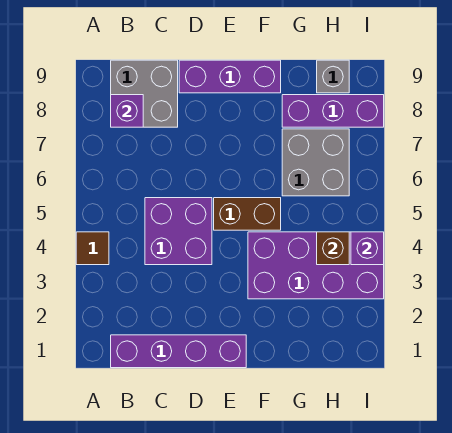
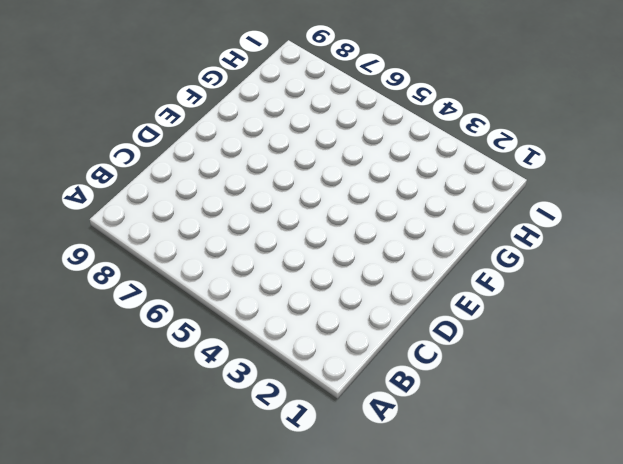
none -> brown tile A4 level 1
none -> purple brick B1:E1 level 1
none -> grey brick B8:C9 level 1

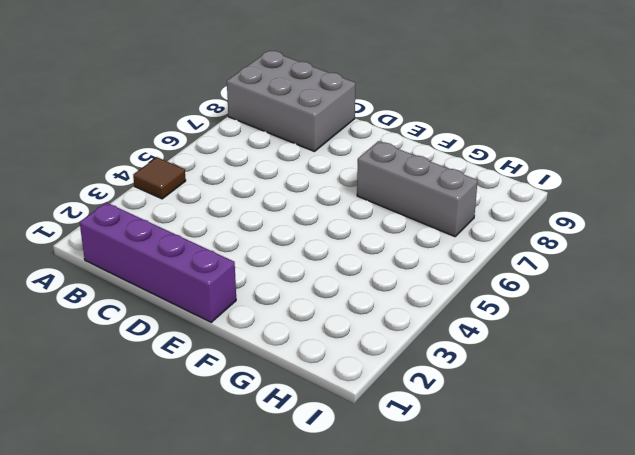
grey brick A8:C9 level 1 -> grey brick B8:C9 level 1
grey brick F7:H7 level 1 -> grey brick G6:H7 level 1
none -> purple brick C4:D5 level 1
none -> purple brick D9:F9 level 1
none -> brown brick E5:F5 level 1

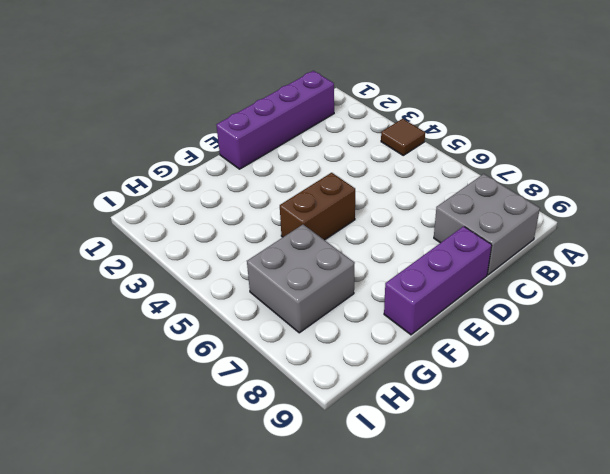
none -> purple brick C4:D5 level 1
none -> purple brick F3:I4 level 1
none -> purple brick G8:I8 level 1

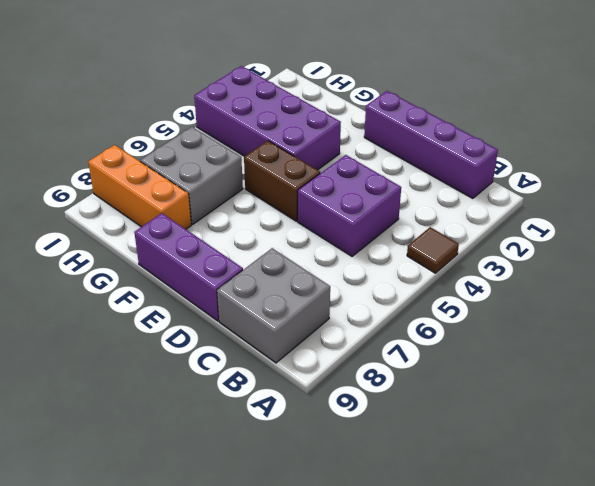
orange brick G8:I8 level 1 -> purple brick G8:I8 level 1
none -> grey brick H9 level 1
none -> purple brick B8 level 2
none -> brown brick H4 level 2

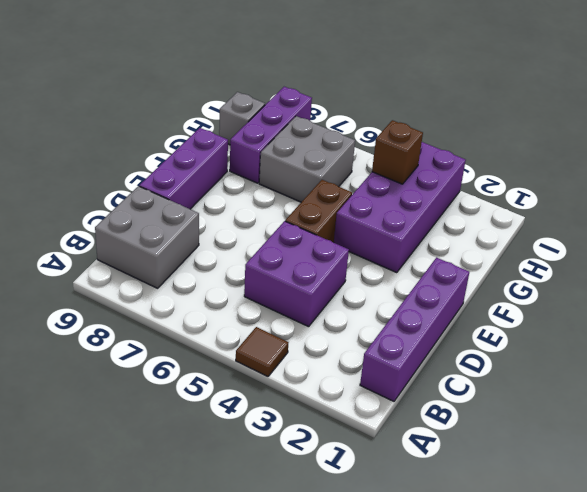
none -> purple brick B8 level 2
none -> purple brick I4 level 2

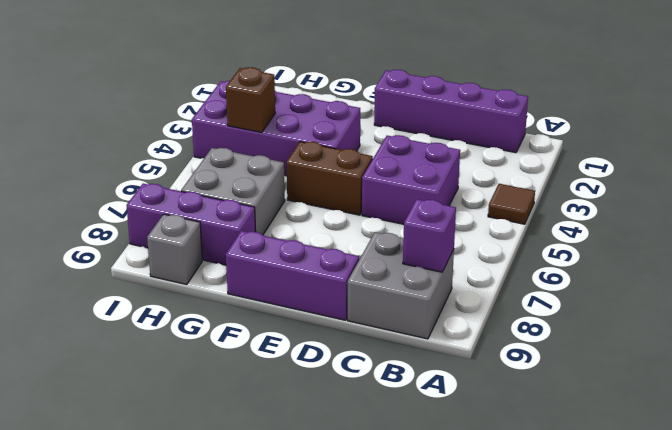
none -> purple brick I4 level 2

